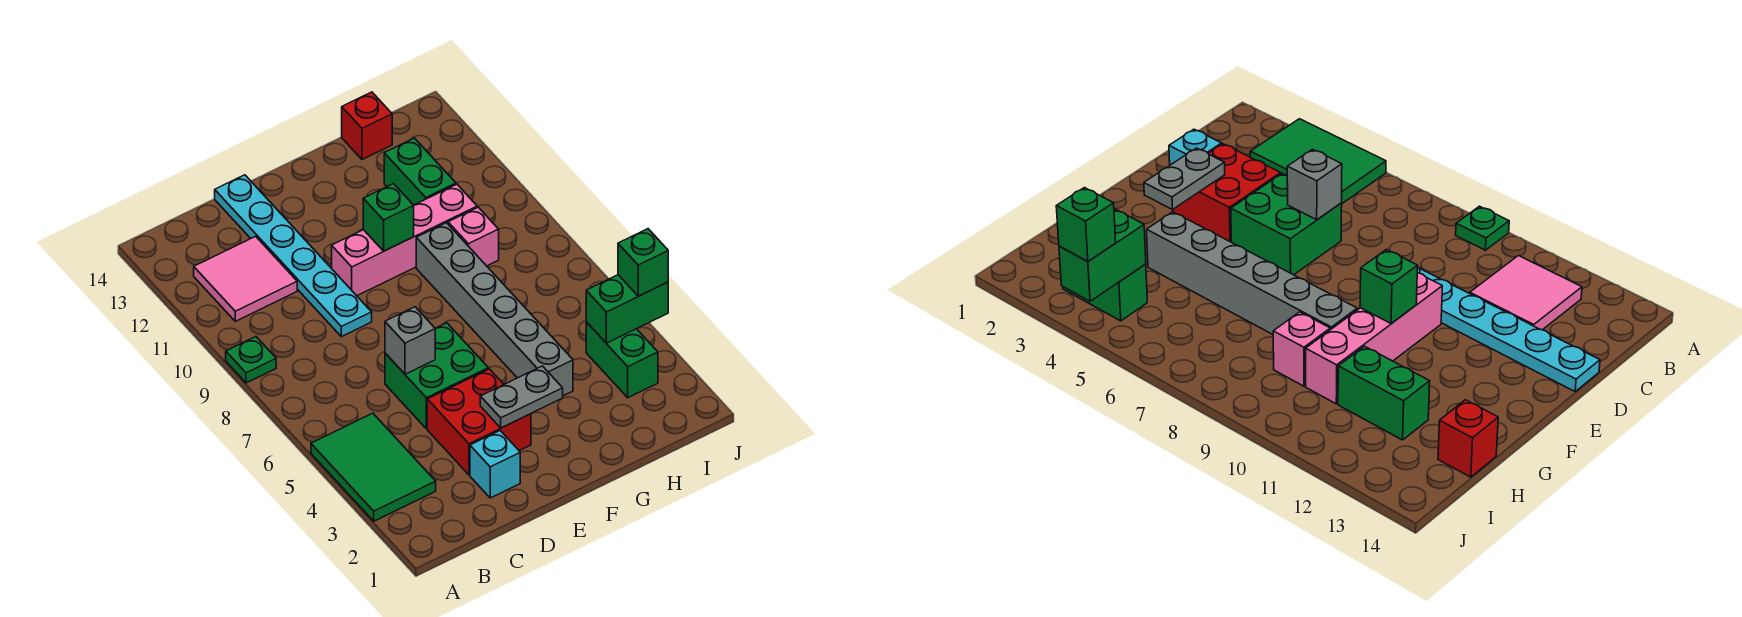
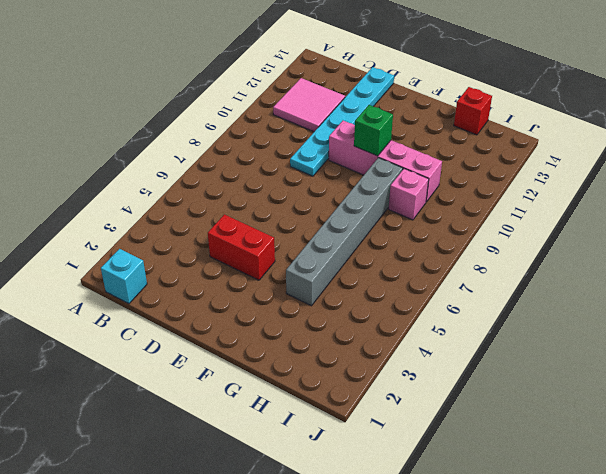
cyan brick B1 level 1 -> cyan brick D2 level 1
red brick D4:E4 level 1 -> red brick D3:E4 level 1
none -> green tile A3:B5 level 1
none -> green plate A9 level 1
none -> green brick D5:E6 level 1

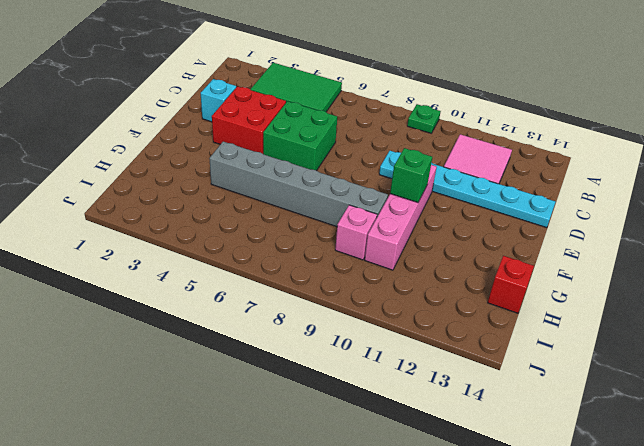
none -> green brick H11:H12 level 1
none -> green brick I3:I4 level 1
none -> grey brick D6 level 2

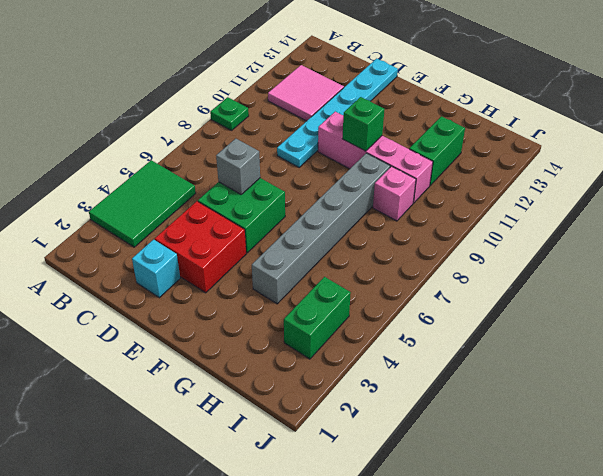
none -> red brick H14 level 1
none -> grey plate E3:F3 level 2
none -> green brick I4:J4 level 2

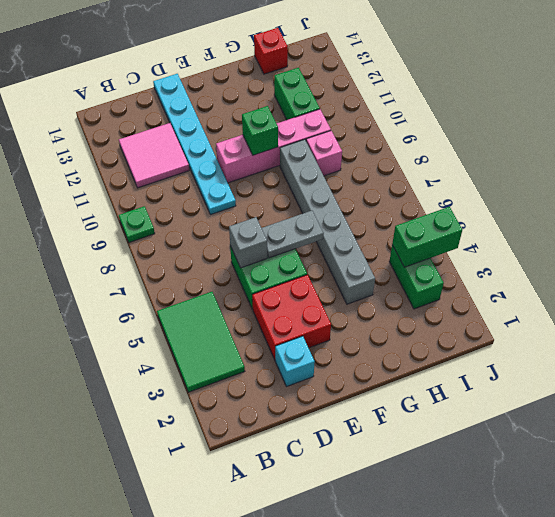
grey plate E6:F6 level 2 -> grey plate E3:F3 level 2
none -> green brick J4 level 3

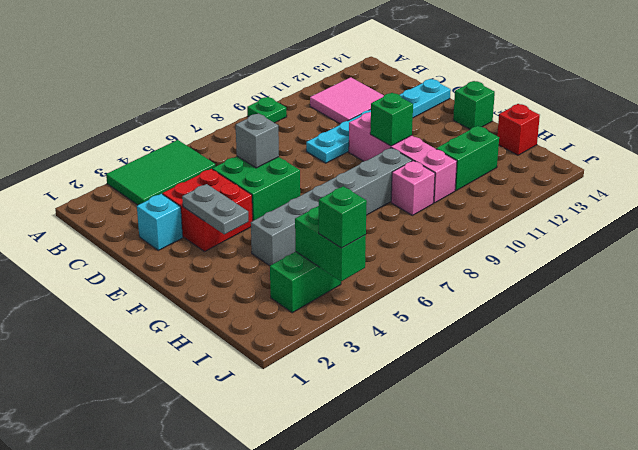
green brick F14 level 1 -> none

